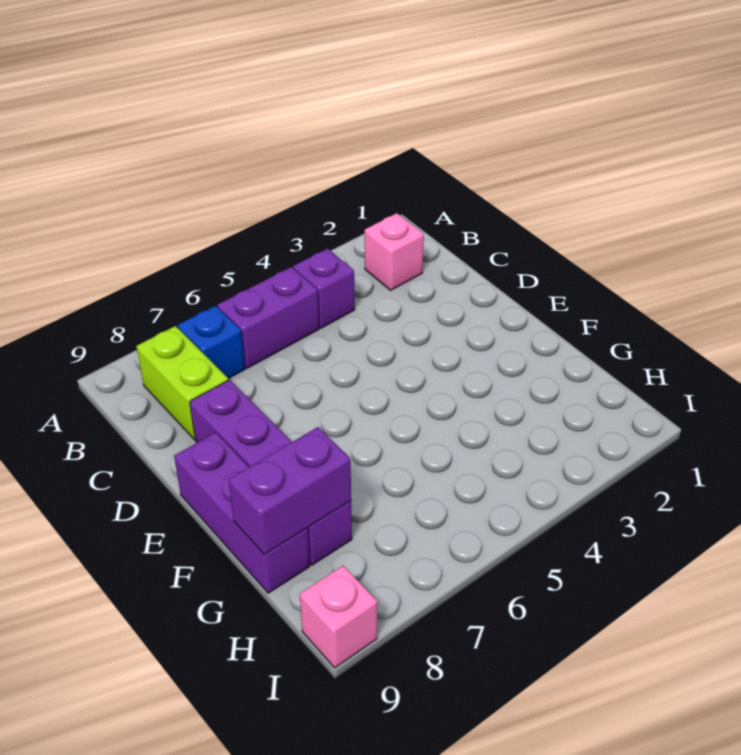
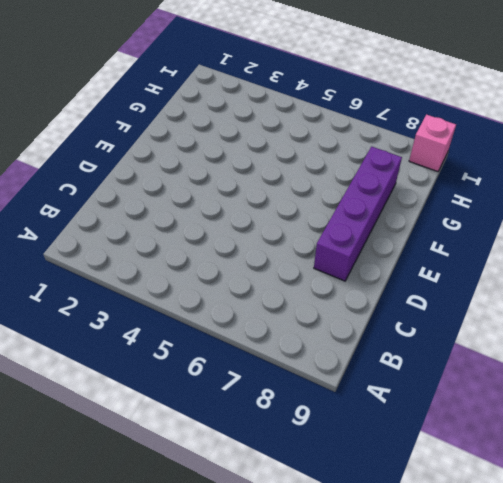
none -> pink brick B2 level 1
none -> purple brick B4 level 1

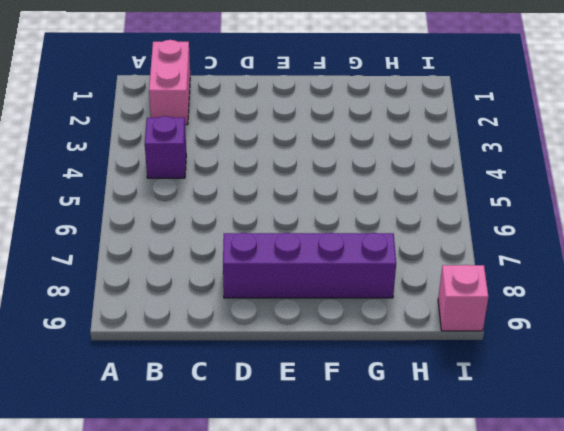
pink brick B1:B2 level 1 -> pink brick B2 level 1
none -> purple brick B5:B6 level 1
none -> blue brick B7 level 1

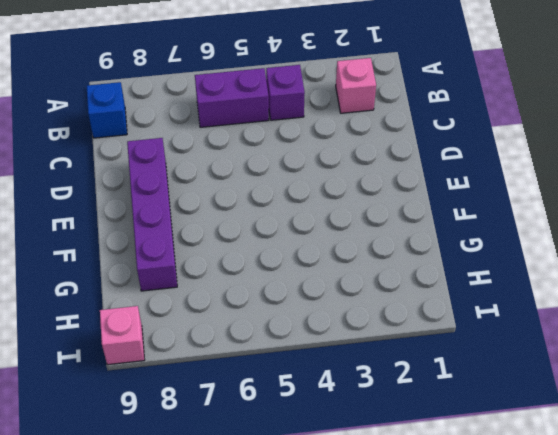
blue brick B9 level 1 -> blue brick B7 level 1
none -> lime brick B8:C8 level 1
none -> purple brick E9:G9 level 1

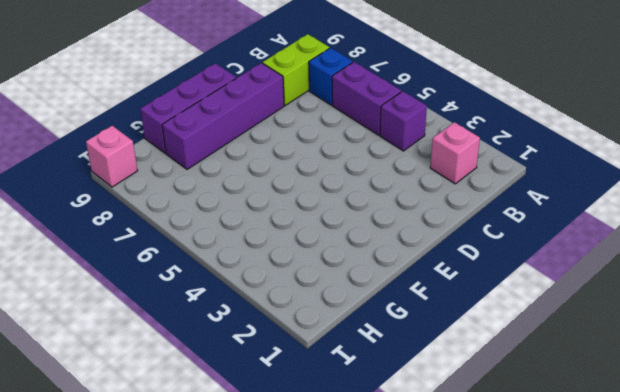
none -> purple brick G8:G9 level 2

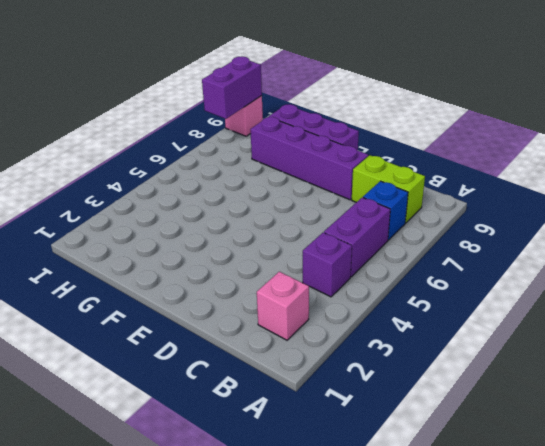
purple brick I8:I9 level 2 -> purple brick G8:G9 level 2

